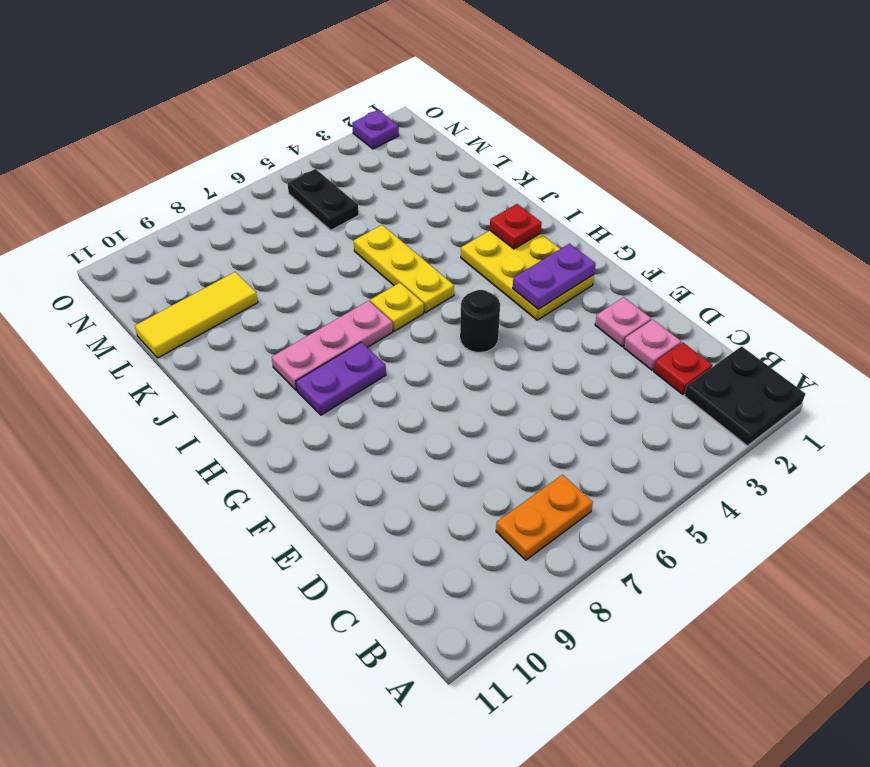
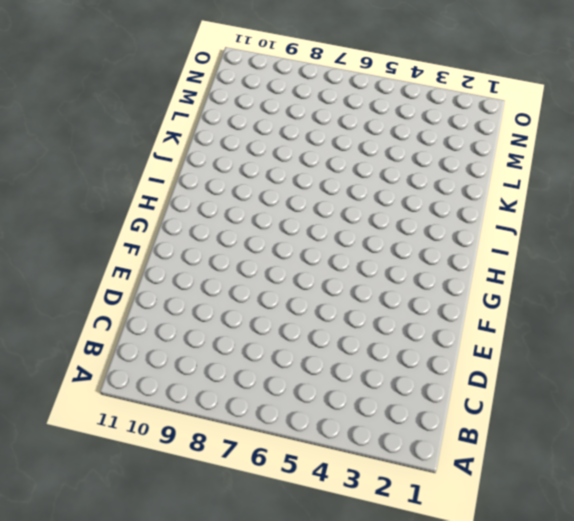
none -> black plate A1:B2 level 1
none -> orange plate B7:B8 level 1
none -> red plate C2 level 1

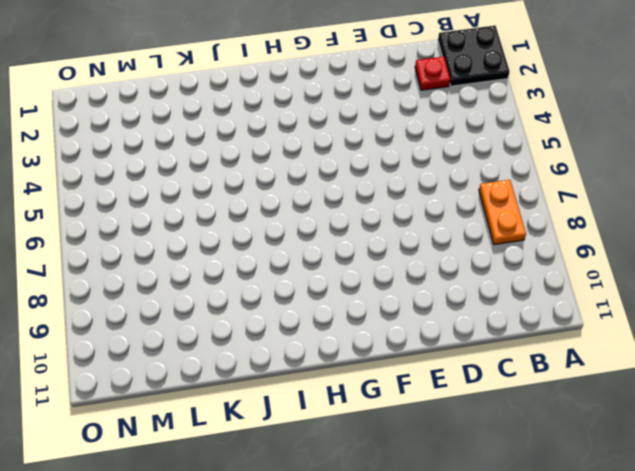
none -> pink plate D2 level 1
none -> pink plate E2 level 1
none -> yellow plate G2:I3 level 1

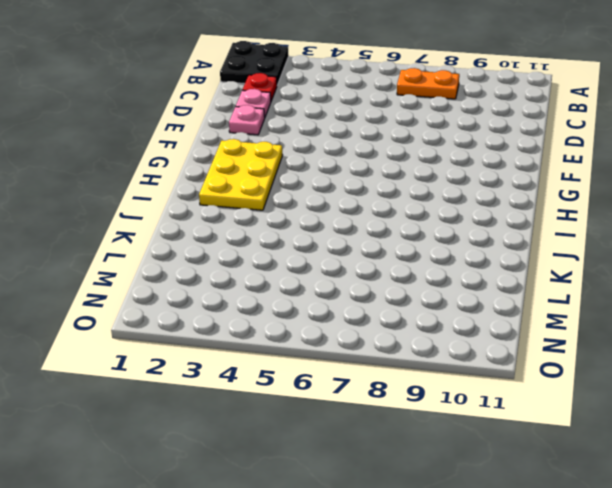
none -> black round brick G5 level 1
none -> purple plate H8:H9 level 1
none -> yellow plate I5:K5 level 1

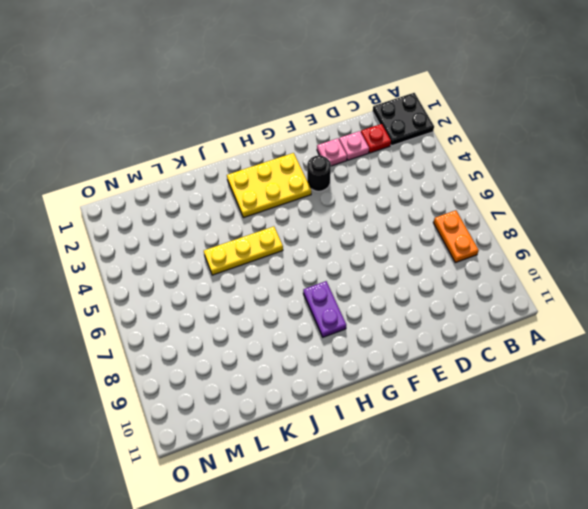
black round brick F3 level 1 -> black round brick G5 level 1
none -> yellow plate I6 level 1
none -> pink plate I7:I9 level 1
none -> yellow tile L9:L11 level 1

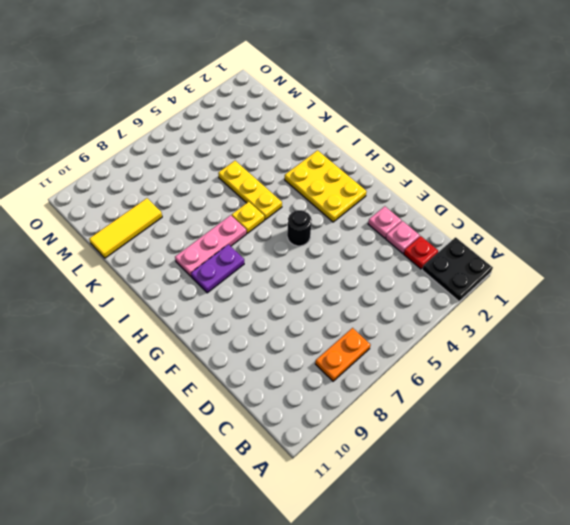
none -> black plate M5:N5 level 1
none -> purple plate O2 level 1
none -> purple plate G2:G3 level 2

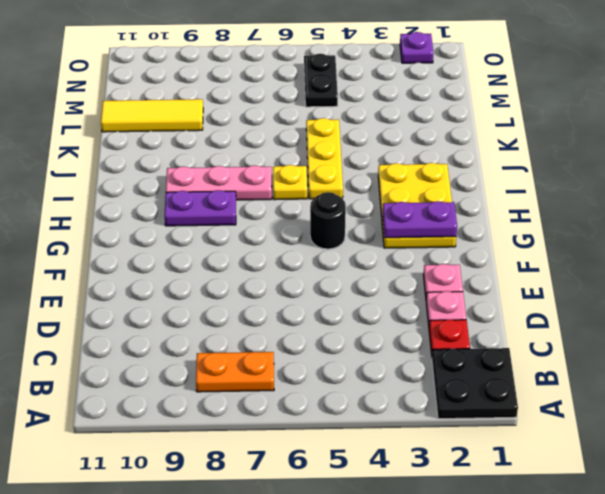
none -> red plate I2 level 2

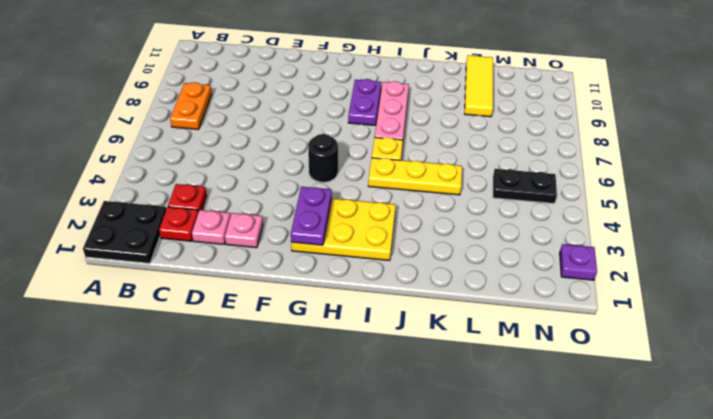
red plate C3 level 1 -> red plate I2 level 2

